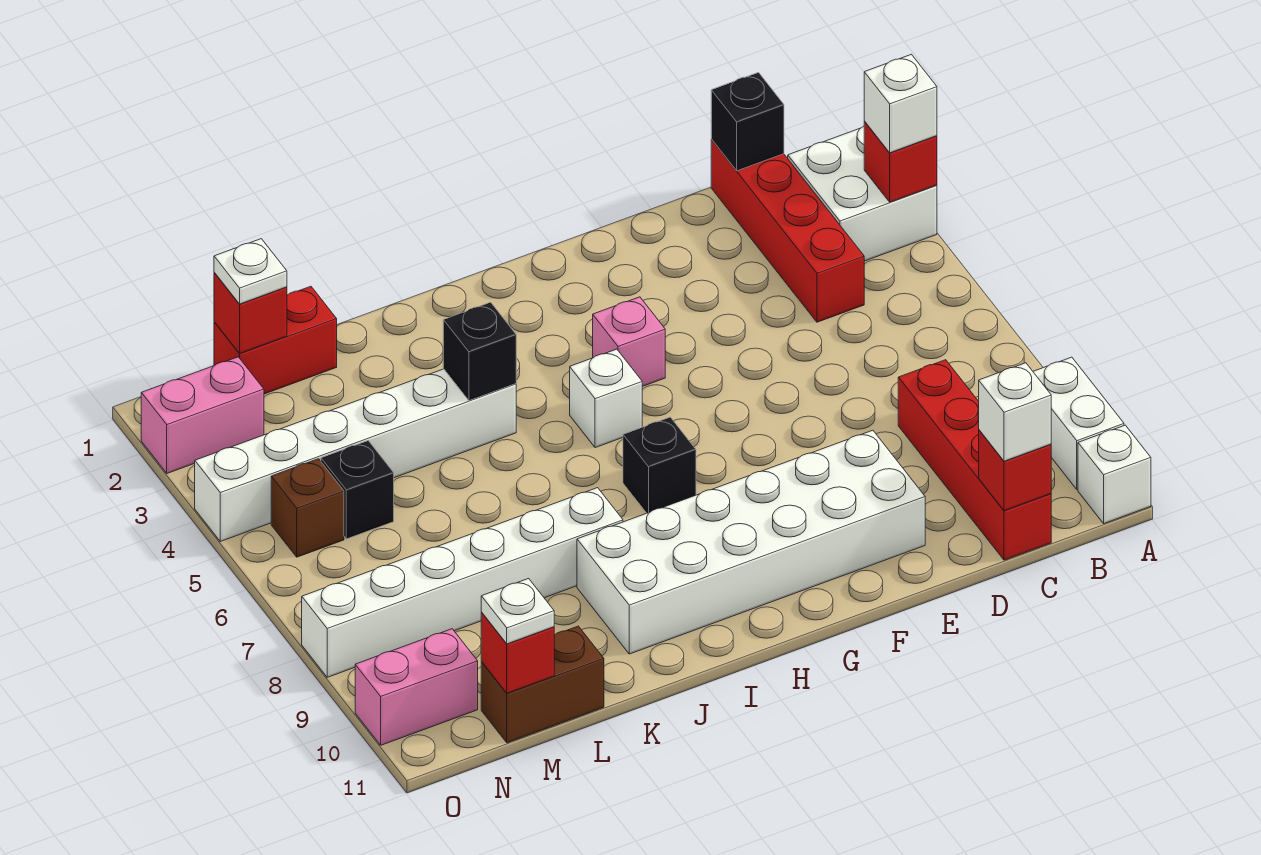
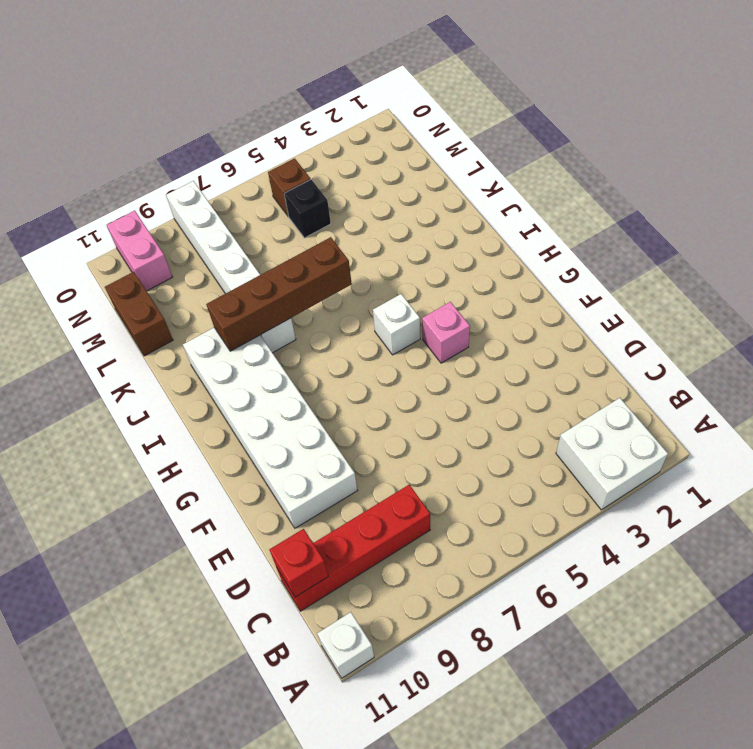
brown brick J6:J9 level 2 -> none
none -> white brick A9:A10 level 1
none -> red brick C1:C4 level 1
none -> black brick H7 level 1

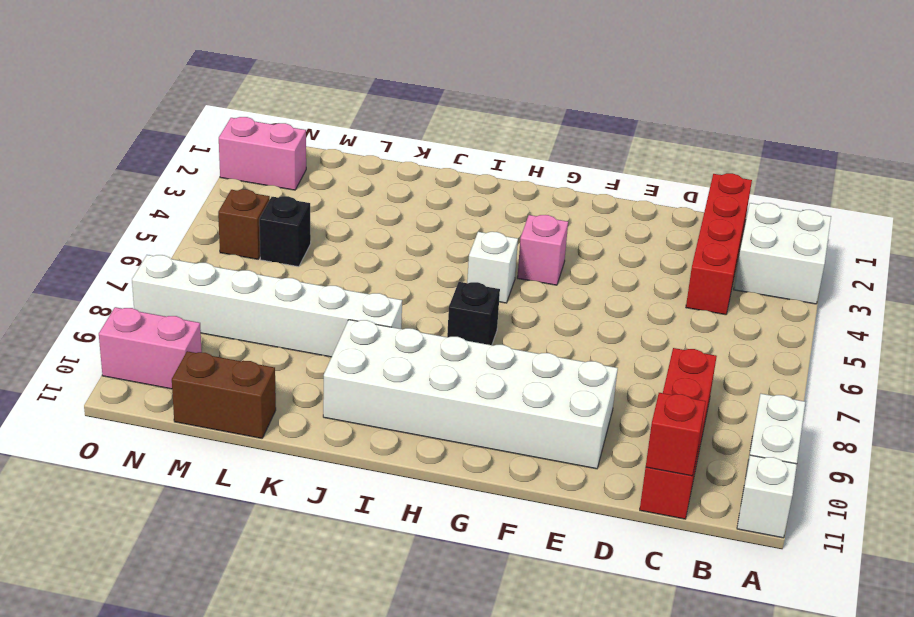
none -> white brick J4:O4 level 1
none -> red brick L1:M1 level 1
none -> red brick A3 level 2

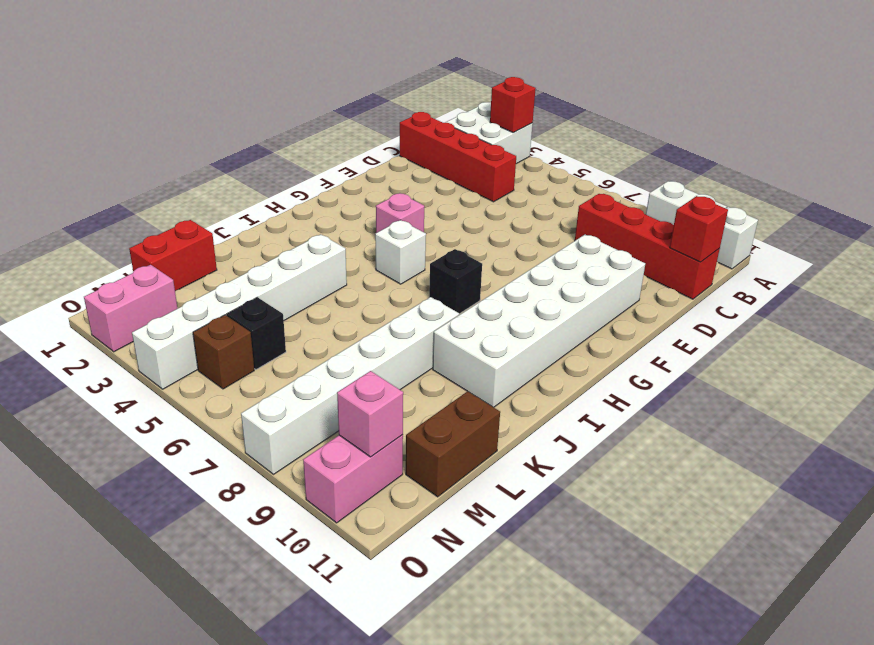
pink brick N10 level 2 -> none
none -> black brick C1 level 2
none -> black brick J4 level 2
none -> red brick M1 level 2

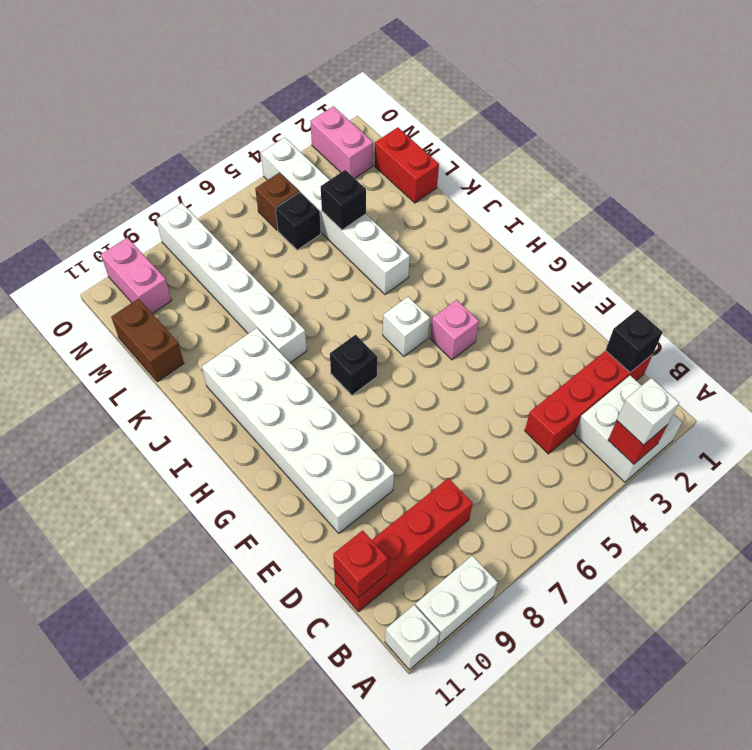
black brick L4 level 2 -> black brick J4 level 2
none -> red brick M1 level 2
none -> red brick M11 level 2
none -> white brick C11 level 3

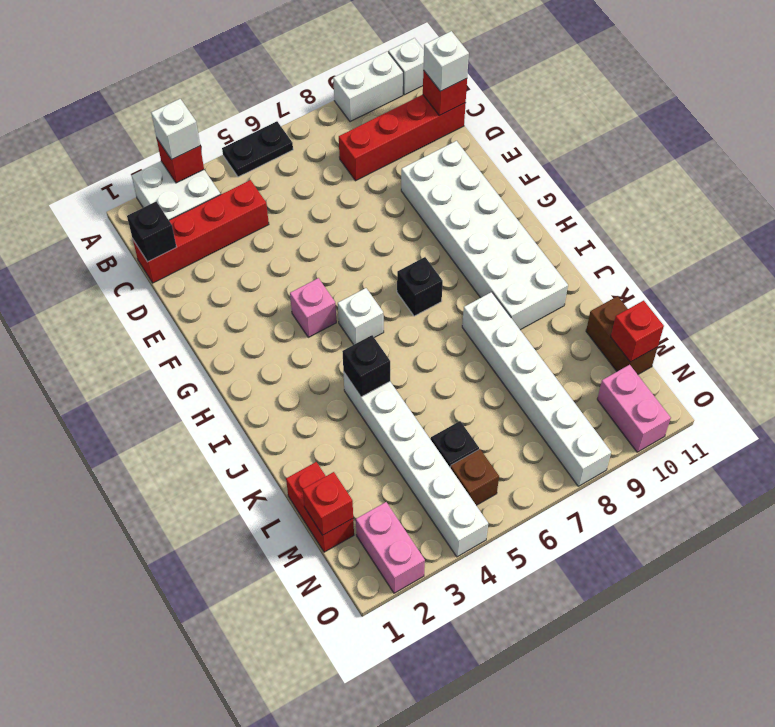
black plate A5:A6 level 1 -> none
none -> white plate M1 level 3
none -> white plate M11 level 3

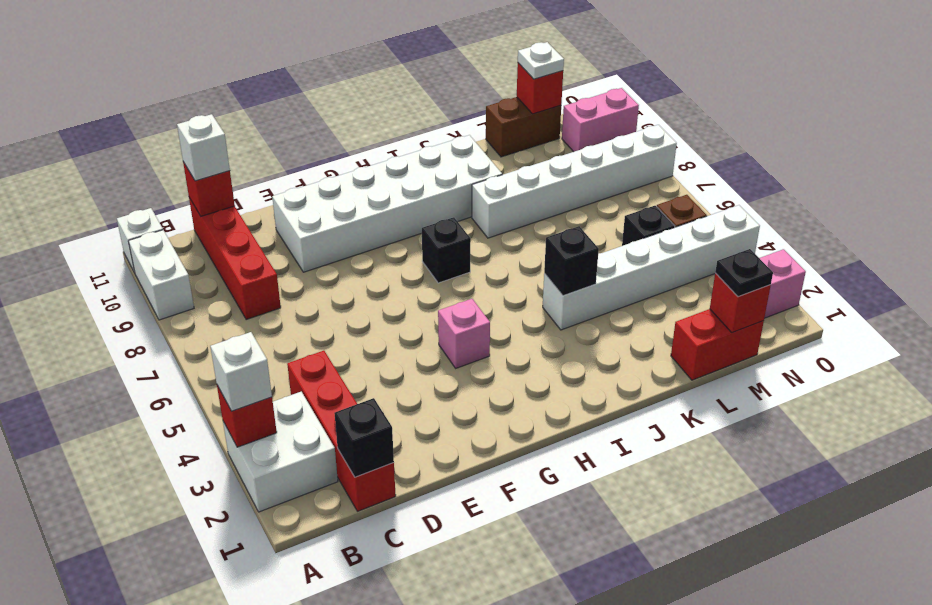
black plate M1 level 3 -> white plate M1 level 3
none -> white brick H5 level 1

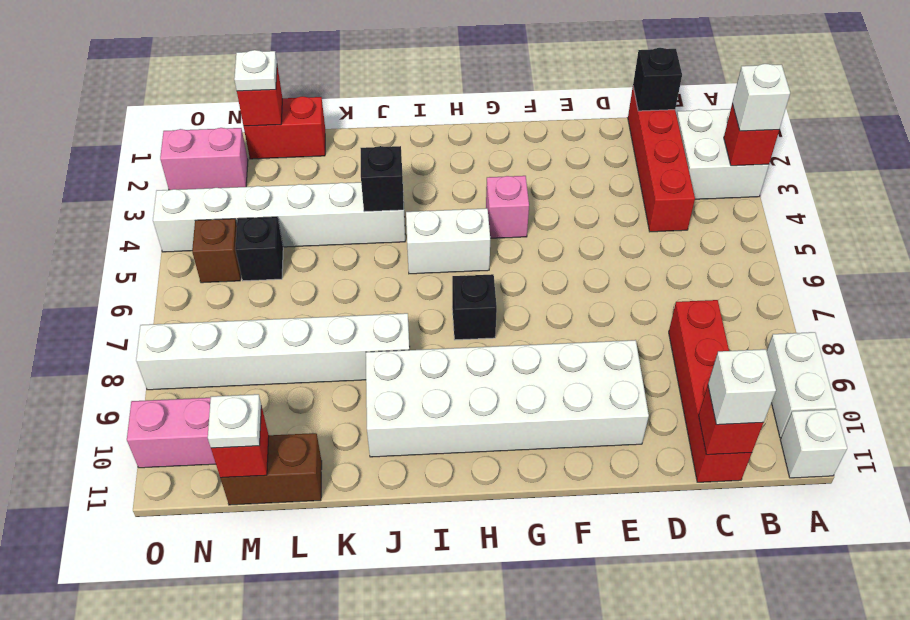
white brick H5:I5 level 1 -> white brick H5 level 1

